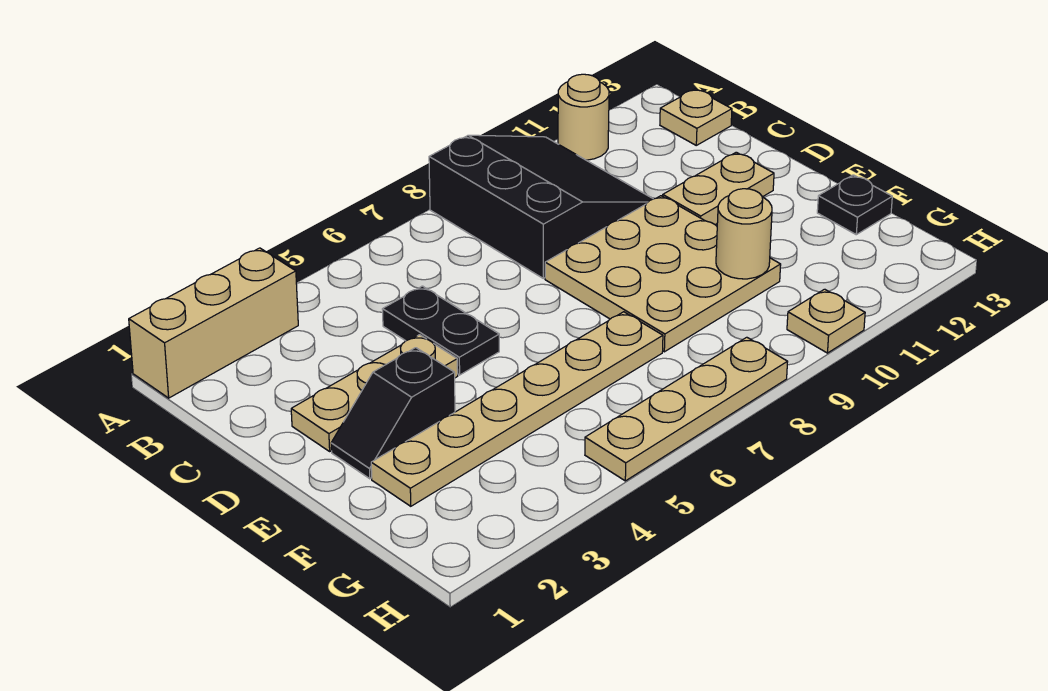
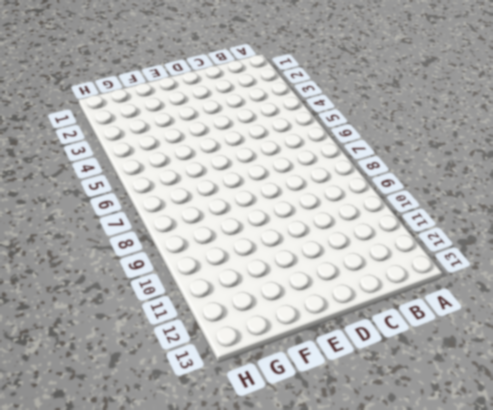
none -> tan brick A1:A3 level 1
none -> black slope A8:C10 level 1 top 8
none -> tan round brick A11 level 1

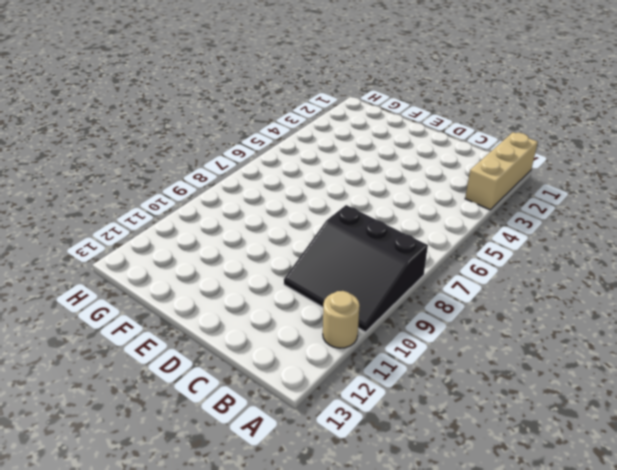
none -> tan plate B13 level 1
none -> black plate C5:D5 level 1
none -> tan plate D2:D4 level 1

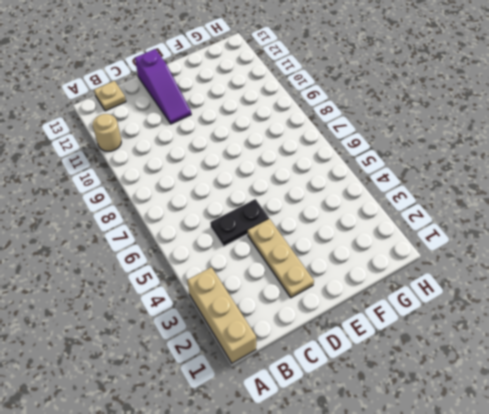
purple slope D11:D13 level 1 top 13 -> tan plate D11:D12 level 1
none -> black slope A8:C10 level 1 top 8
none -> tan plate D8:F10 level 1
none -> black slope E2:E3 level 1 top 3

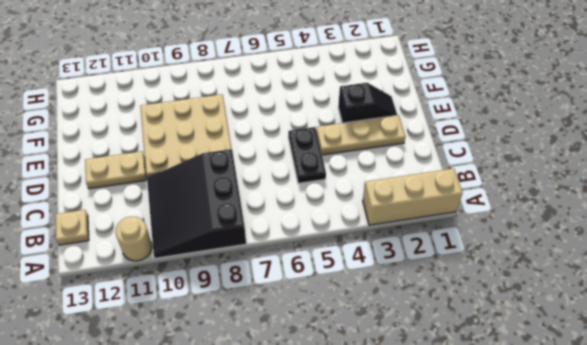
none -> tan plate F2:F7 level 1
none -> black plate F13 level 1
none -> tan plate H5:H8 level 1

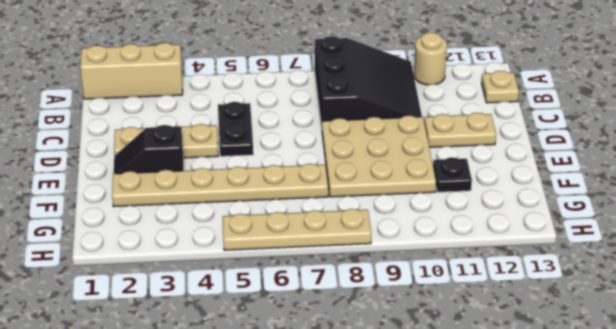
black plate F11 level 1 -> black plate F13 level 1
none -> tan plate H10 level 1
none -> tan round brick F10 level 2

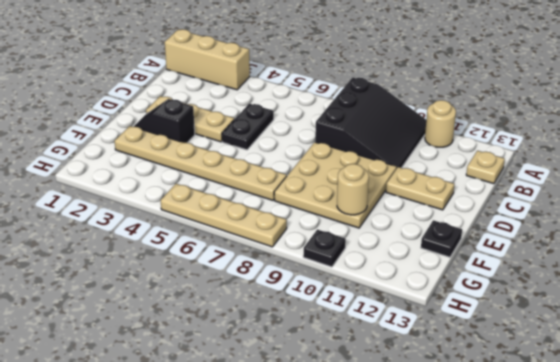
black plate H10 level 1 -> tan plate H10 level 1

